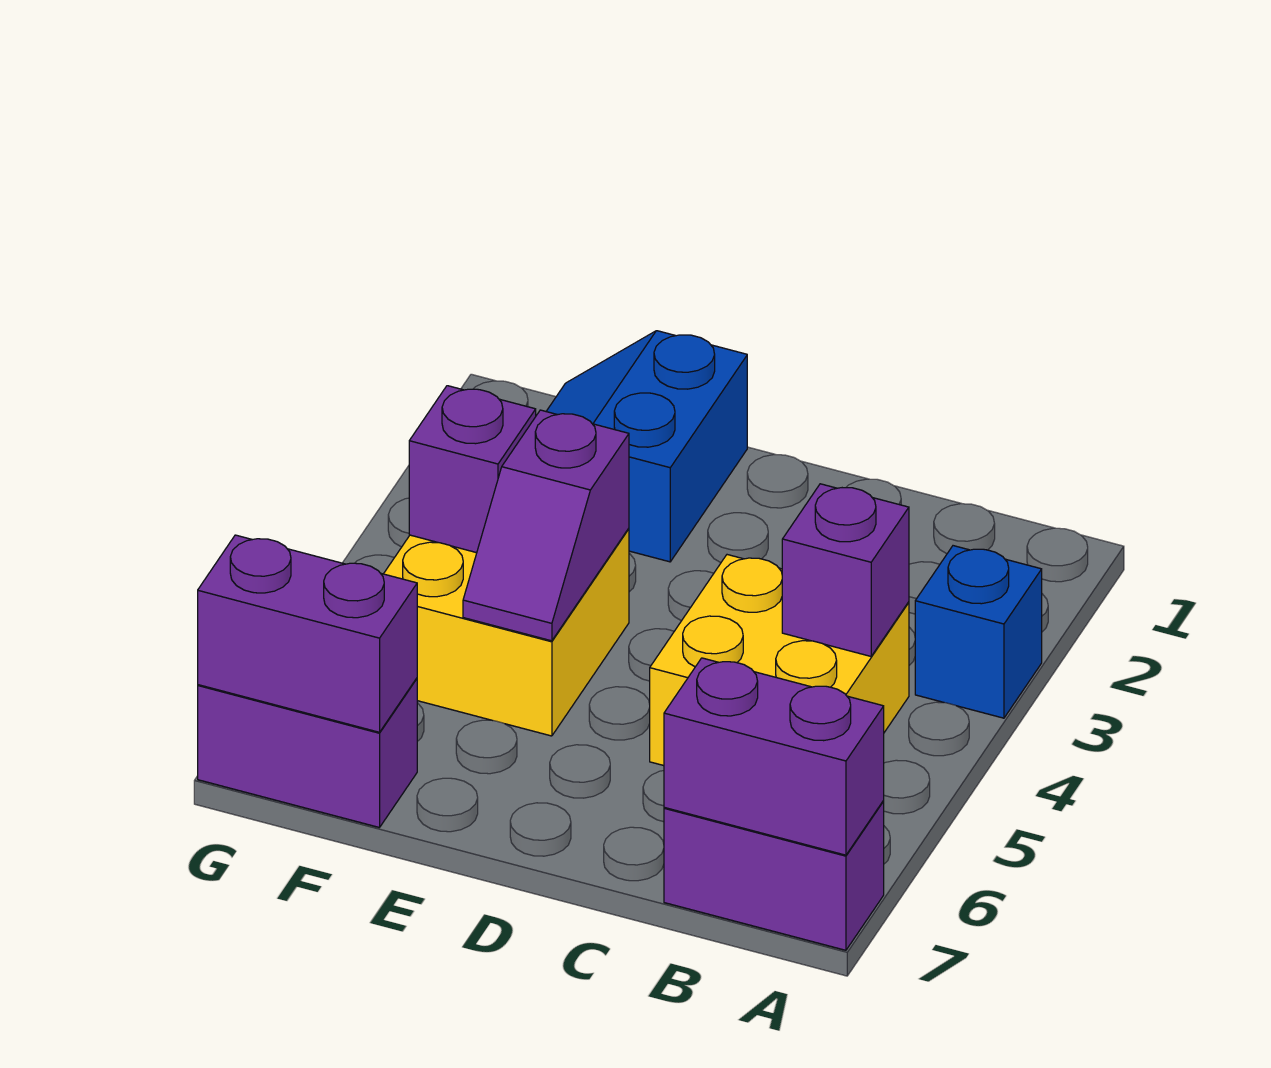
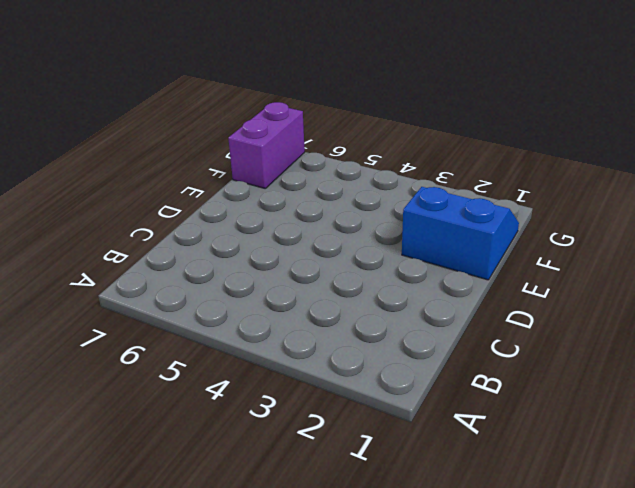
none -> blue brick A3 level 1
none -> purple brick A7:B7 level 1

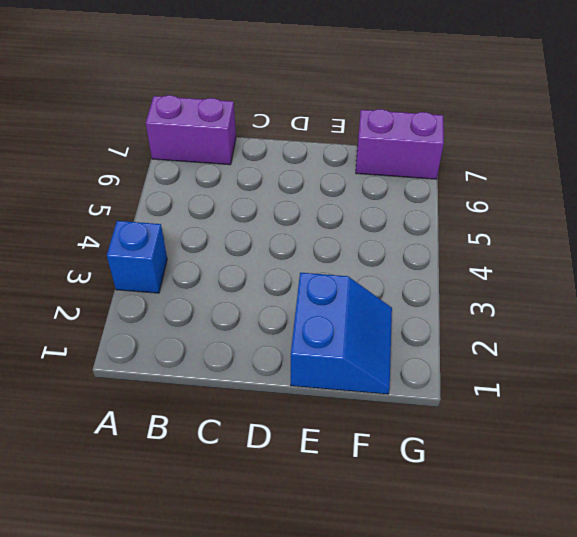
none -> yellow brick B4:C5 level 1
none -> yellow brick E4:F5 level 1

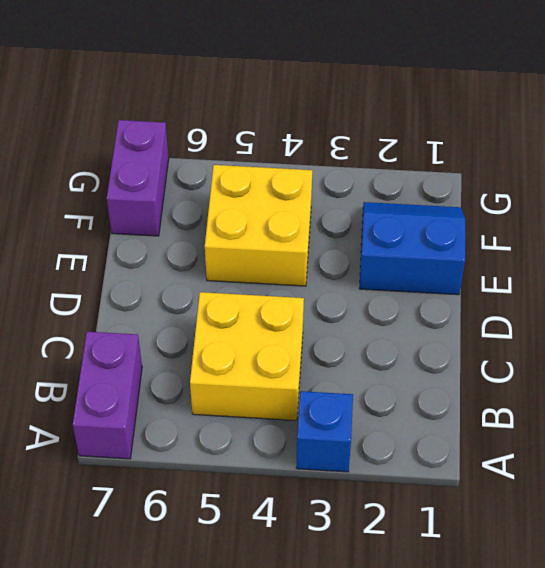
none -> purple brick A7:B7 level 2
none -> purple brick B4 level 2

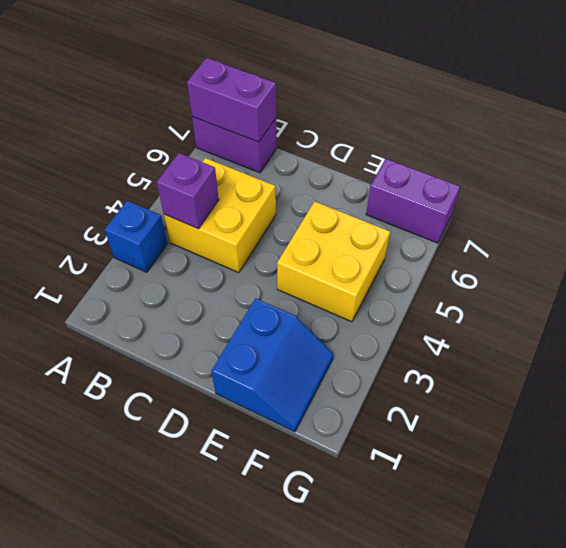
none -> purple slope E4:E5 level 2 top 4
none -> purple brick F4 level 2

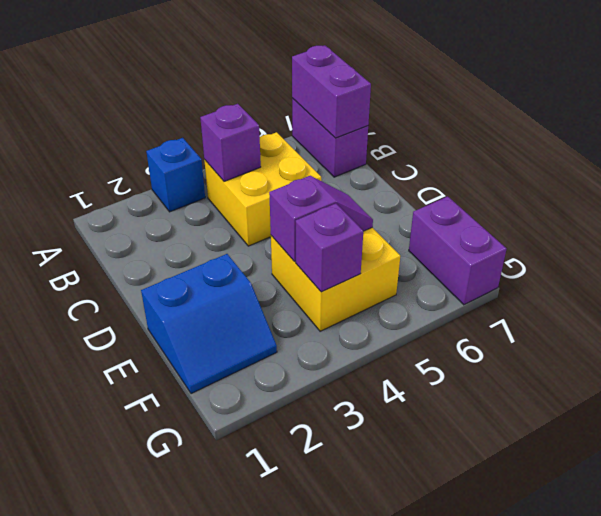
none -> purple brick F7:G7 level 2

